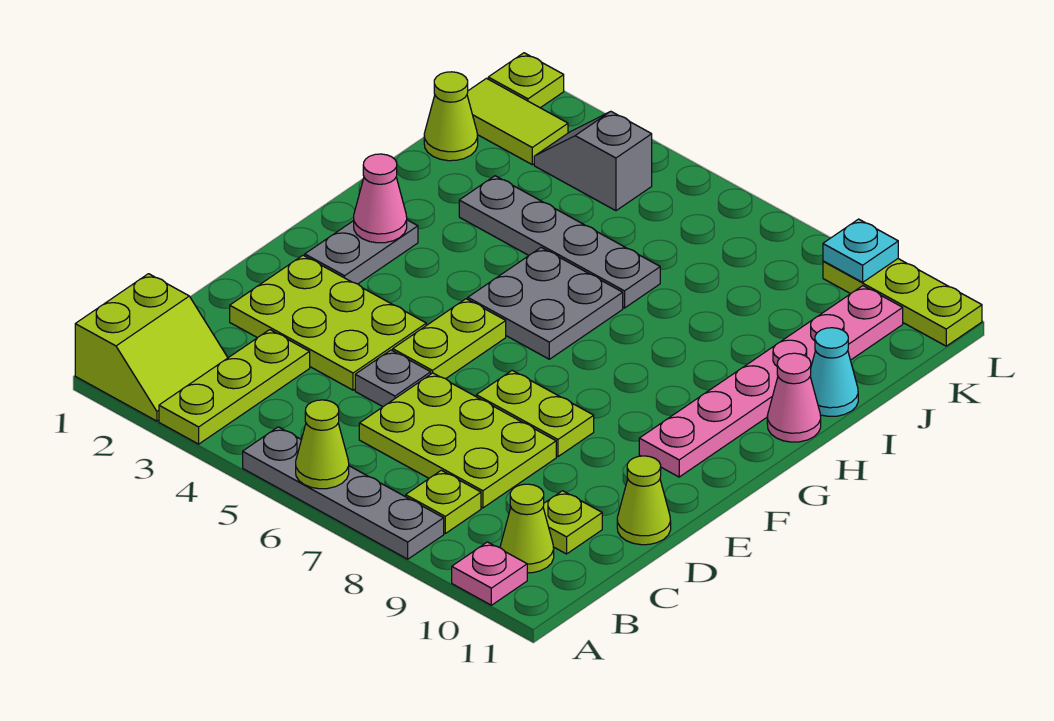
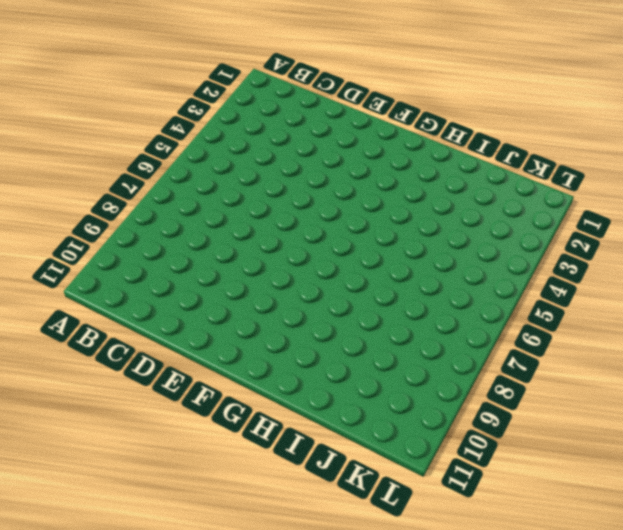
none -> lime slope A1:B2 level 1 top 1
none -> lime plate A3:C3 level 1
none -> grey plate A5:A8 level 1

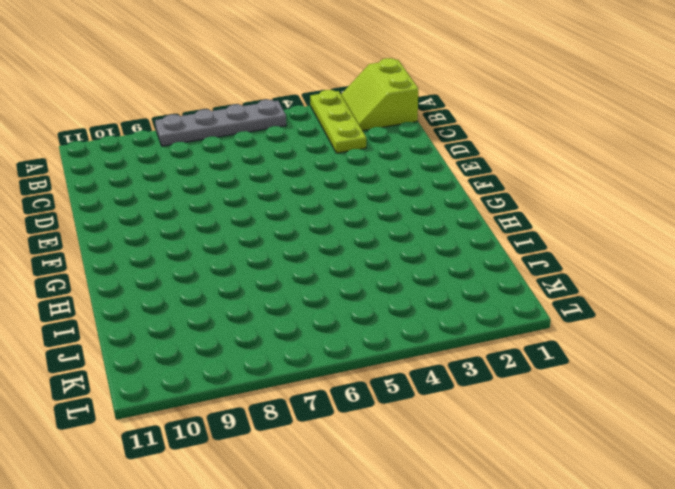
none -> pink plate A10 level 1
none -> lime plate B8 level 1
none -> lime cone B10 level 1

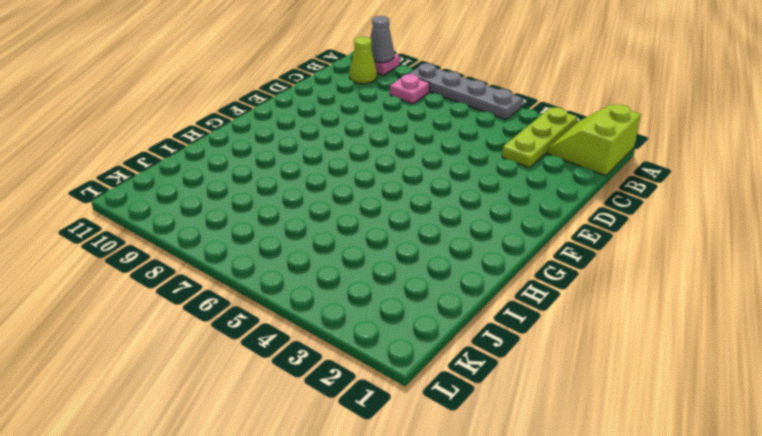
grey cone A10 level 2 -> none
pink plate B8 level 1 -> lime plate B8 level 1
none -> lime plate C6:D8 level 1
none -> lime plate C10 level 1
none -> lime plate D2:E4 level 1

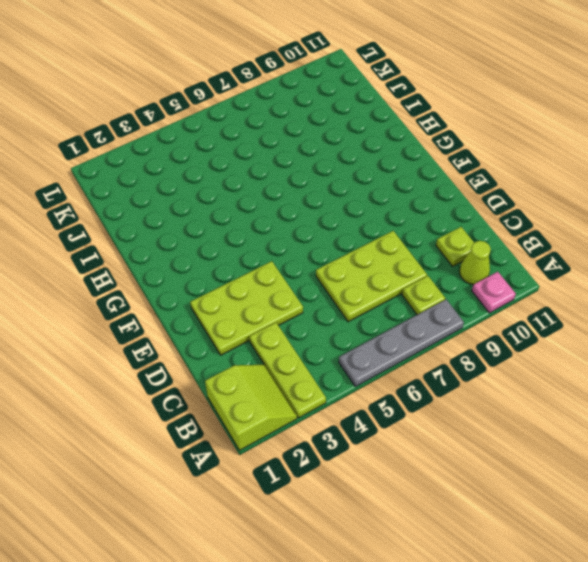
none -> grey plate D5 level 1
none -> lime cone D11 level 1
none -> lime plate E5:F5 level 1

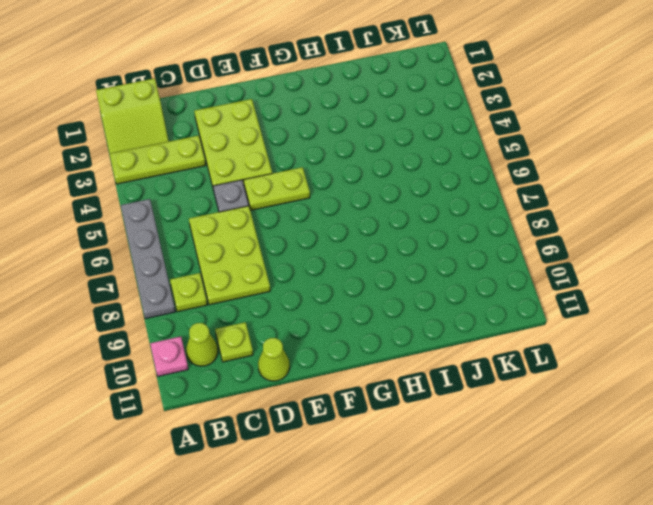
none -> lime plate E7:E8 level 1
none -> grey plate F2:G2 level 1
none -> pink plate F10:K10 level 1

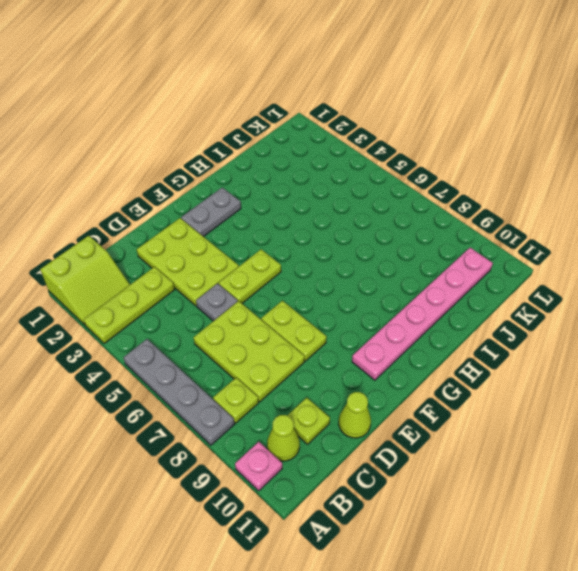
none -> grey plate G5:H6 level 1
none -> pink cone H11 level 1
none -> grey plate I3:I6 level 1

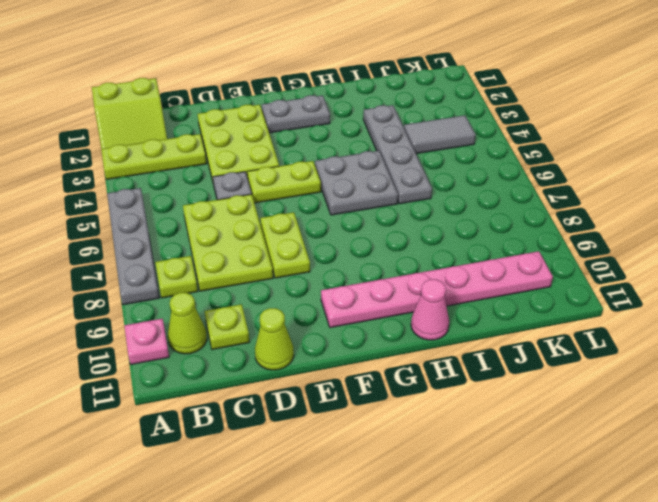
grey tile J4:K4 level 1 -> grey slope K3:K4 level 1 top 4
none -> cyan cone I11 level 1
none -> lime cone J1 level 1
none -> lime tile K1:K2 level 1

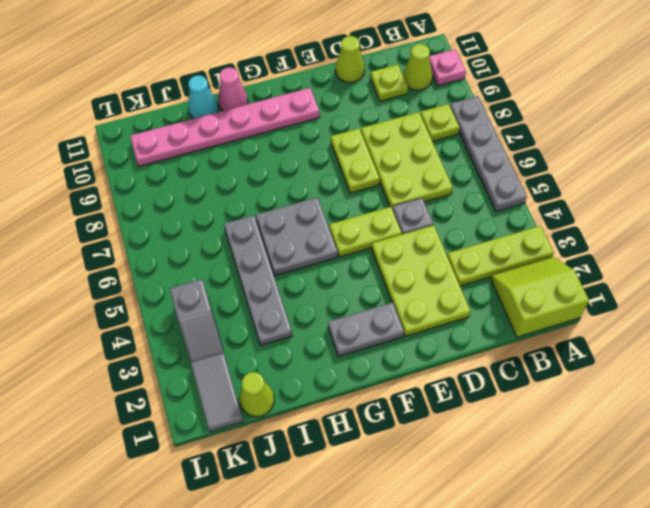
grey tile K1:K2 level 1 -> lime tile K1:K2 level 1
none -> lime plate L1 level 1
none -> lime plate L9:L11 level 1
none -> lime cone A6 level 2

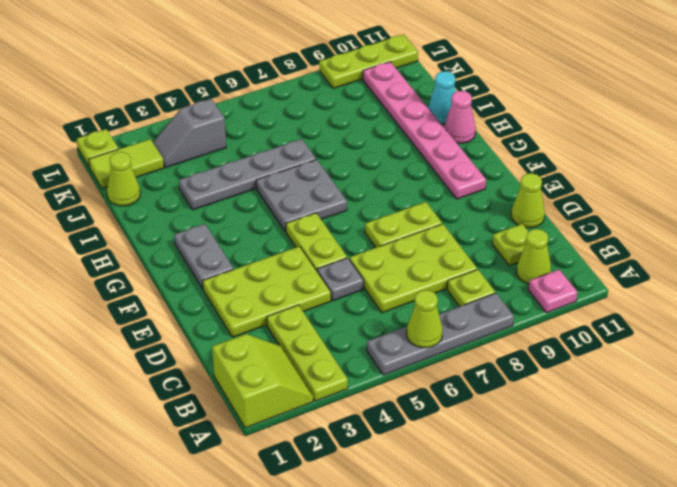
none -> pink cone G2 level 2
none -> cyan plate L9 level 2

